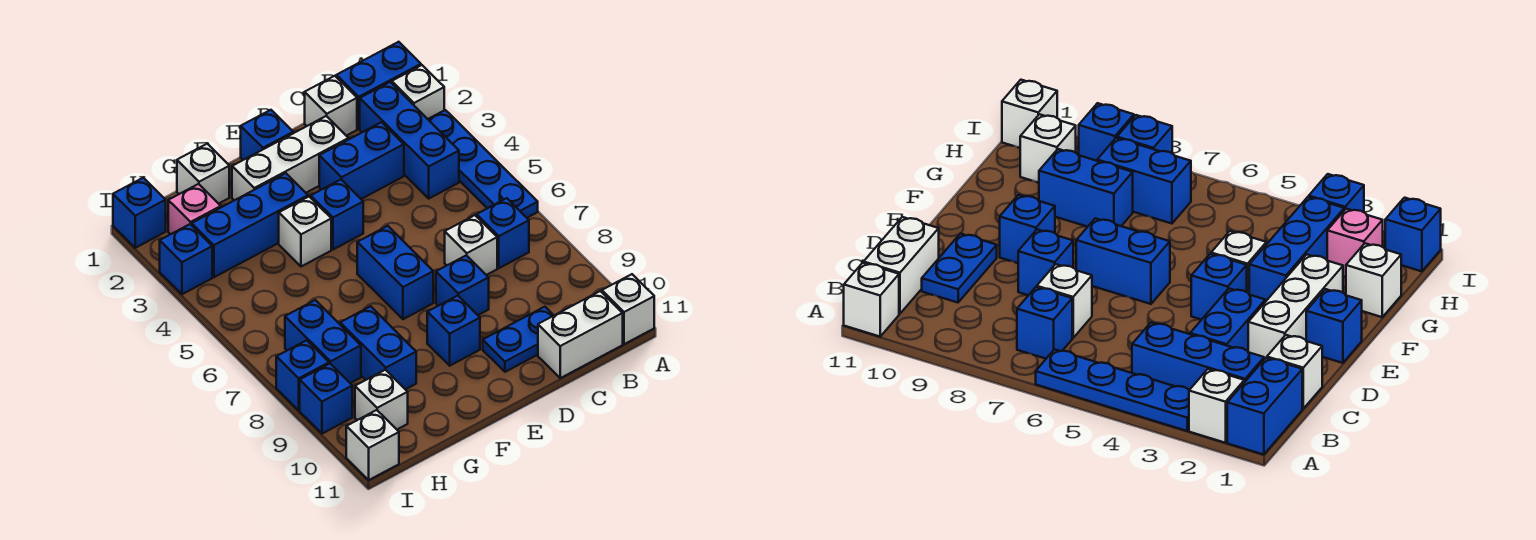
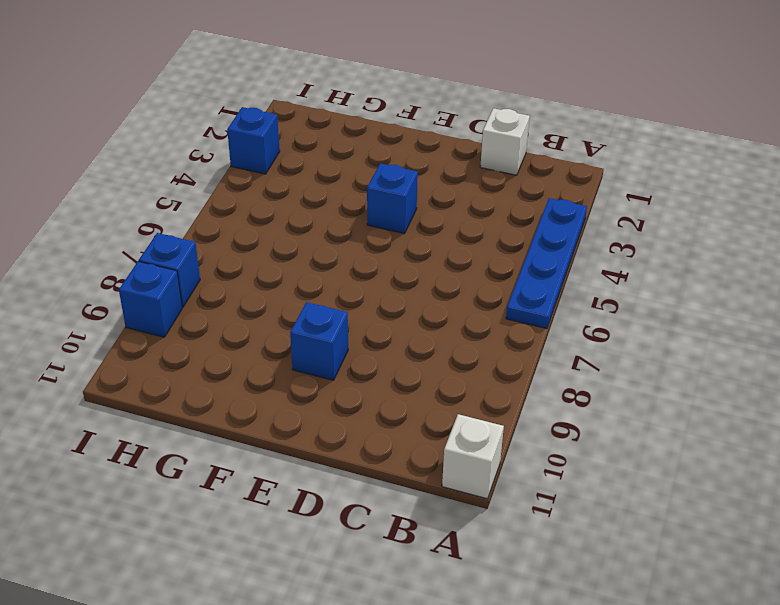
none -> blue brick A1:B1 level 1
none -> white brick A2 level 1
none -> blue brick B2:B4 level 1

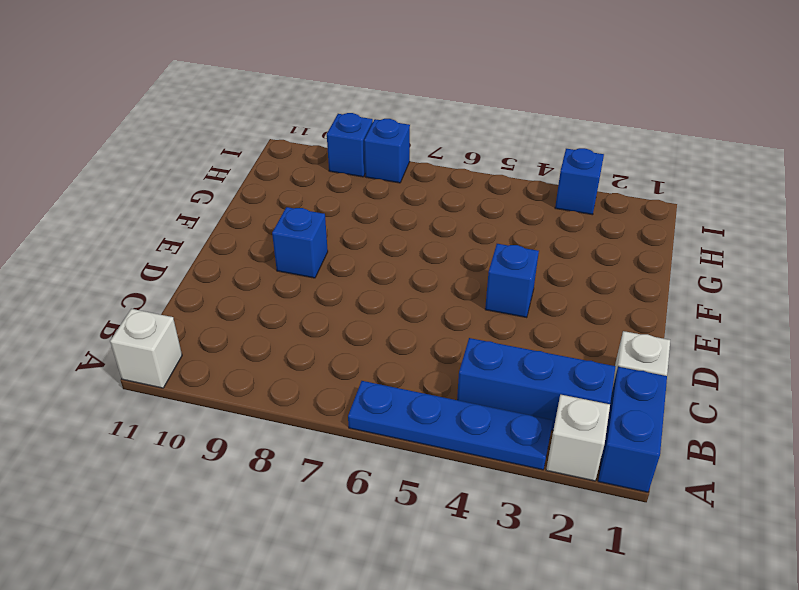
none -> blue brick B7 level 1
none -> white brick B11:C11 level 1
none -> blue brick C3:D3 level 1

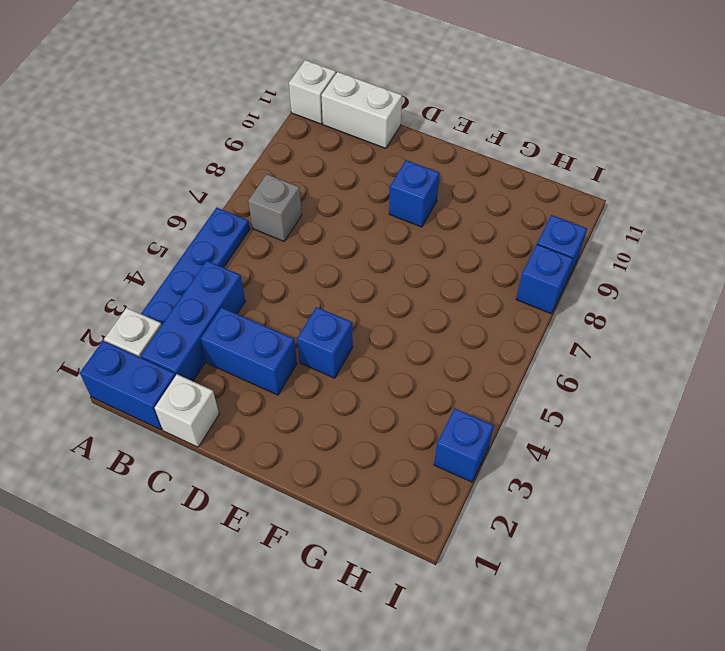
grey brick B7 level 1 -> blue brick B7 level 1
none -> white brick C7 level 1
none -> blue plate C10:D10 level 1
none -> white brick D2:F2 level 1

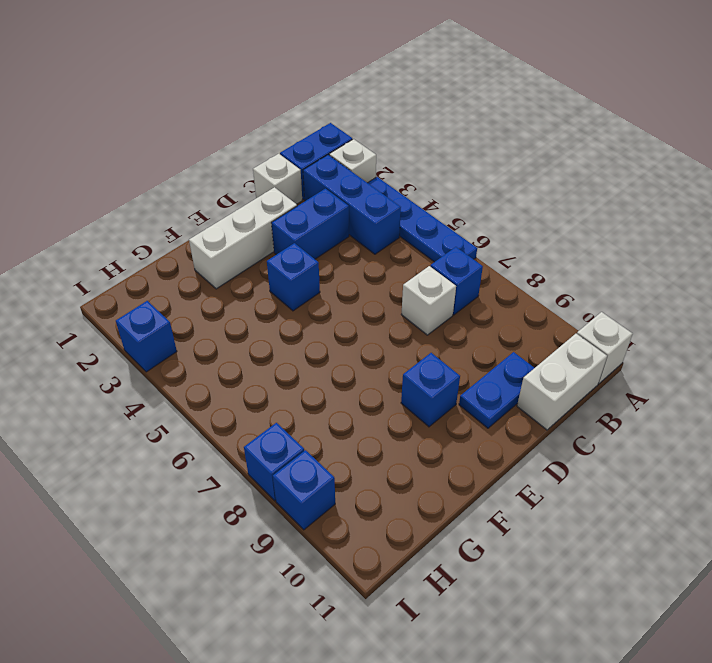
none -> blue brick D8 level 1
none -> blue brick E1 level 1
none -> blue brick E6:E7 level 1

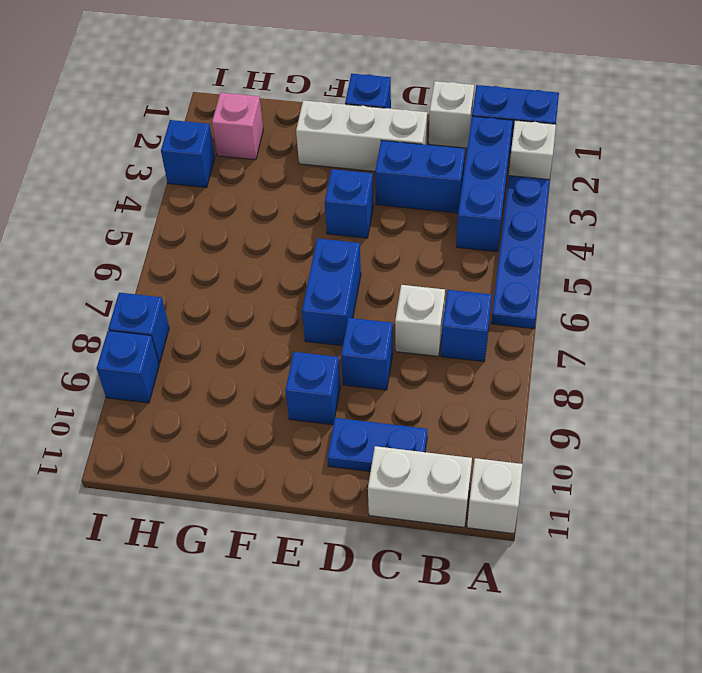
none -> blue brick F3:H3 level 1
none -> white brick F4 level 1
none -> white brick G1 level 1

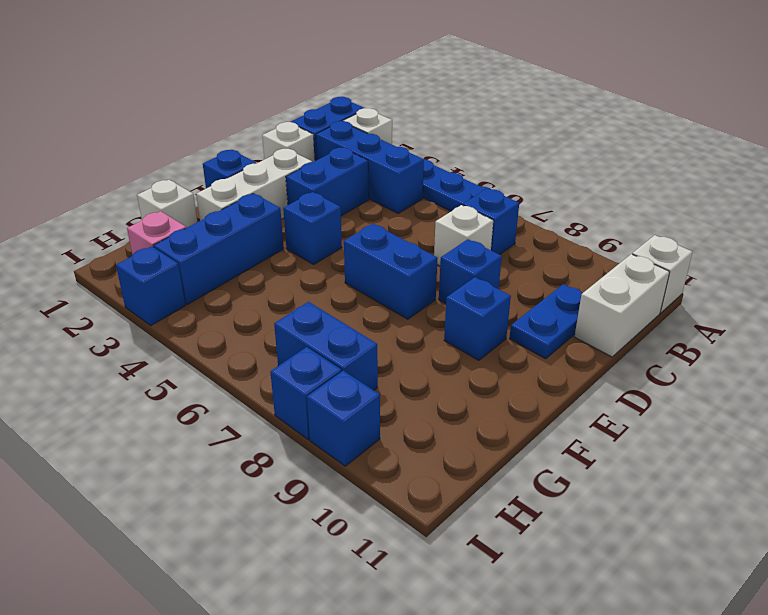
none -> white brick F4 level 1
none -> blue brick G8:G9 level 1
none -> white brick H10 level 1

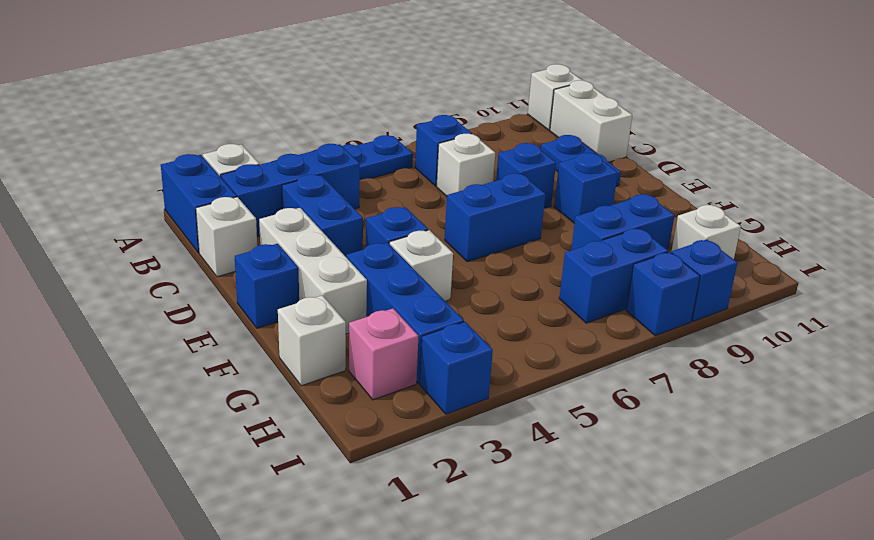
none -> blue brick I1 level 1
none -> white brick I11 level 1

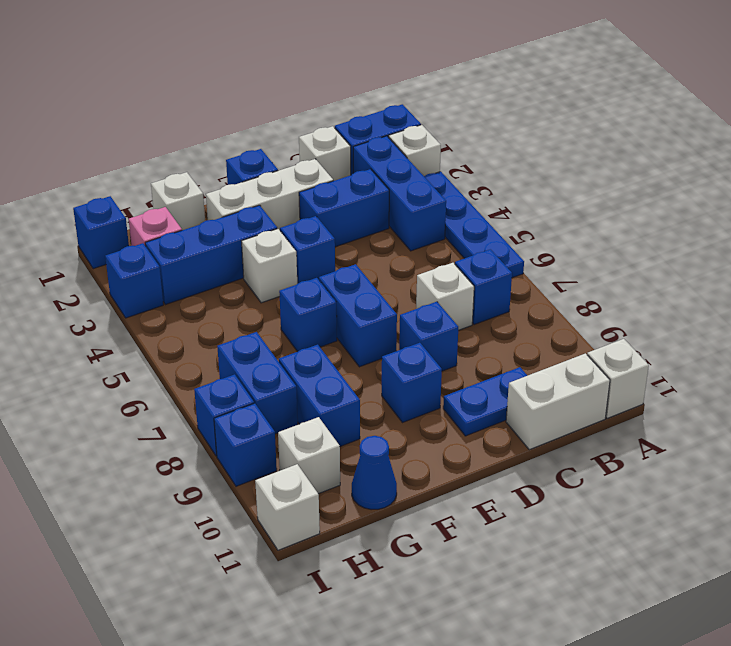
blue brick F6 level 1 -> none
blue cone G11 level 1 -> none

